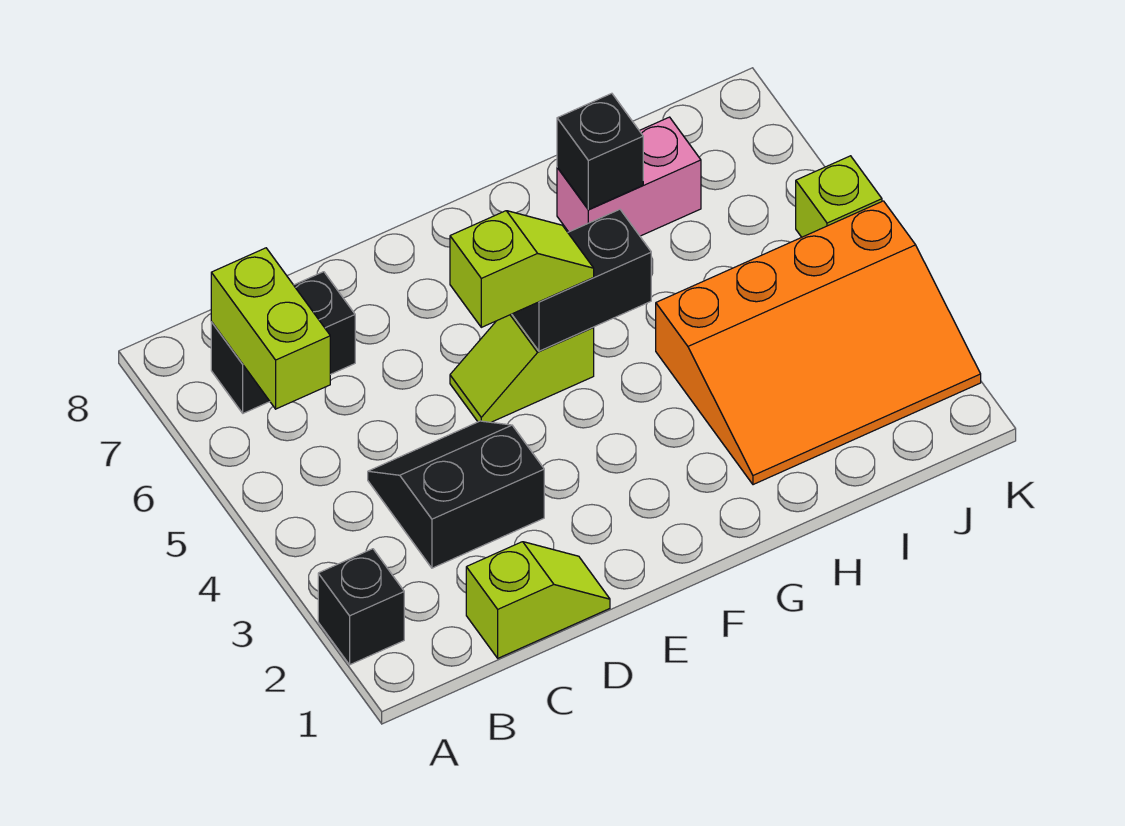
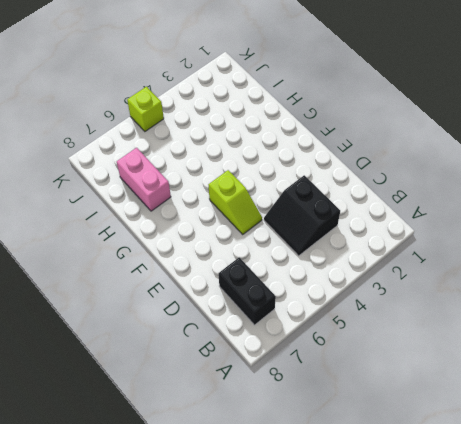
none -> black brick A2 level 1
none -> lime slope C1:D1 level 1 top C
none -> orange slope H2:K4 level 1 top 4

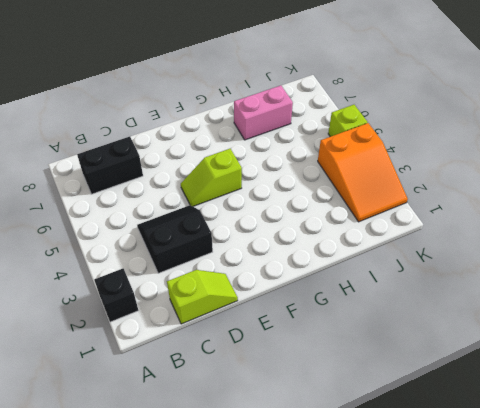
orange slope J2:K4 level 1 top 4 -> orange slope H2:K4 level 1 top 4
none -> lime brick B6:B7 level 2
none -> black brick F5:G5 level 2
none -> black brick H7 level 2

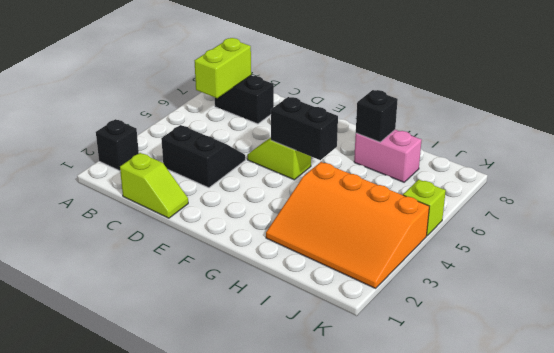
none -> lime slope E5:F5 level 3 top E

